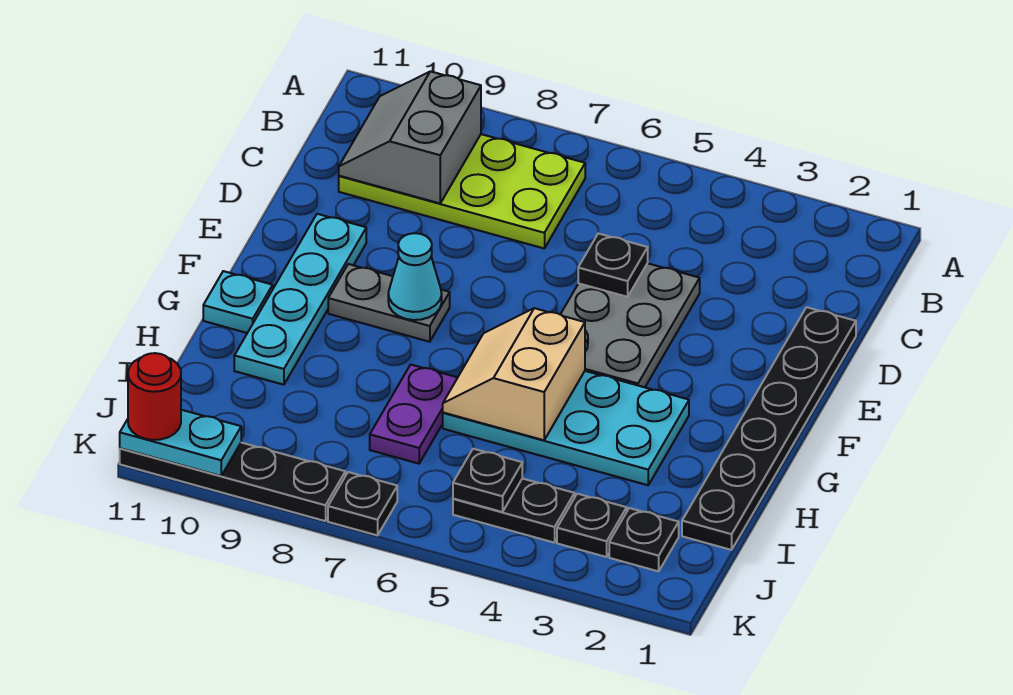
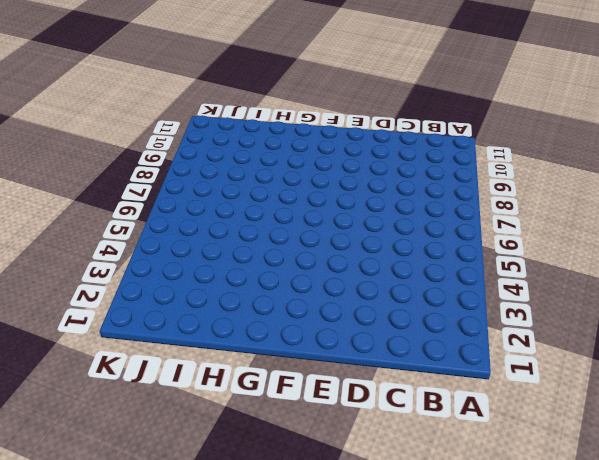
none -> lime plate B7:C10 level 1
none -> black plate D1:I1 level 1
none -> grey plate D4:F5 level 1

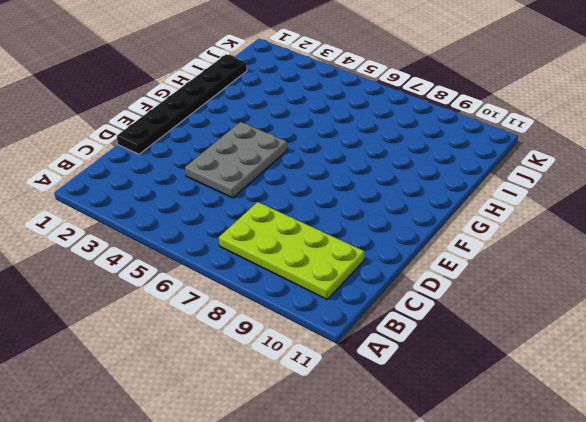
none -> cyan plate E10:H10 level 1
none -> grey plate F8:F9 level 1
none -> cyan plate G3:H6 level 1

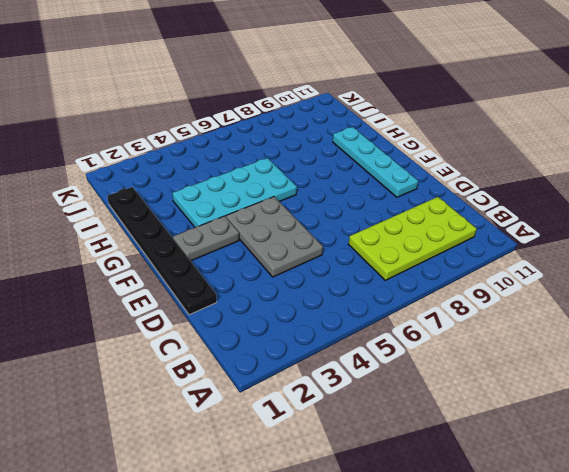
grey plate F2:F3 level 1 -> grey plate F8:F9 level 1
none -> cyan plate G11 level 1
none -> purple plate H7:I7 level 1
none -> black plate J2 level 1

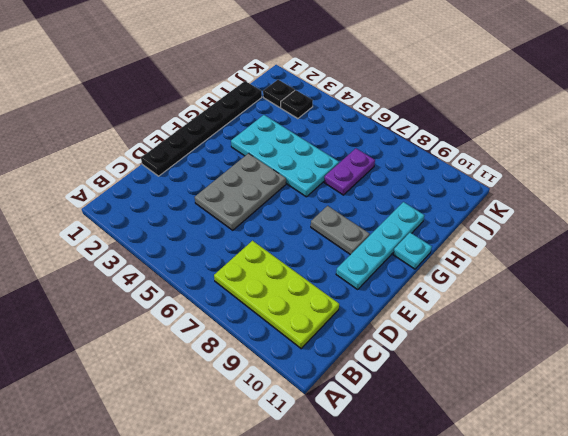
none -> black plate J4:J5 level 1
none -> black plate K7 level 1
none -> black plate K8:K11 level 1

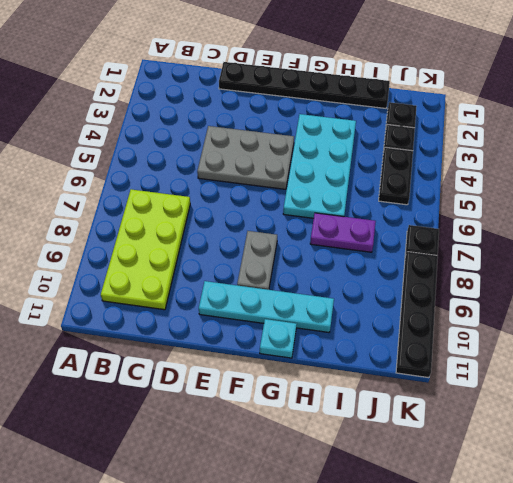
none -> grey slope B9:C10 level 2 top 9
none -> black plate D5 level 2
none -> cyan cone F8 level 2

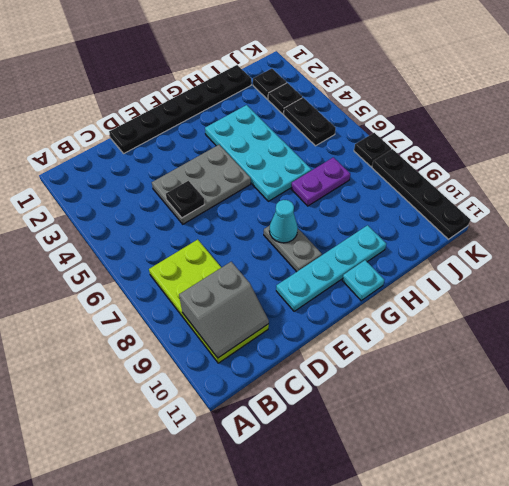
none -> tan slope G5:H6 level 2 top 5
none -> black plate J5 level 2
none -> cyan plate K10:K11 level 2

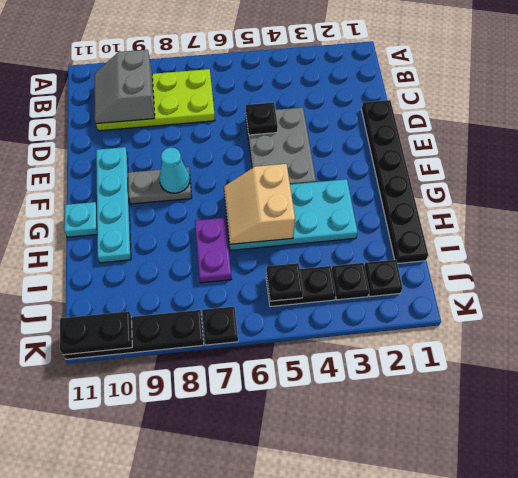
black plate K10:K11 level 2 -> cyan plate K10:K11 level 2
none -> red round brick K11 level 3

